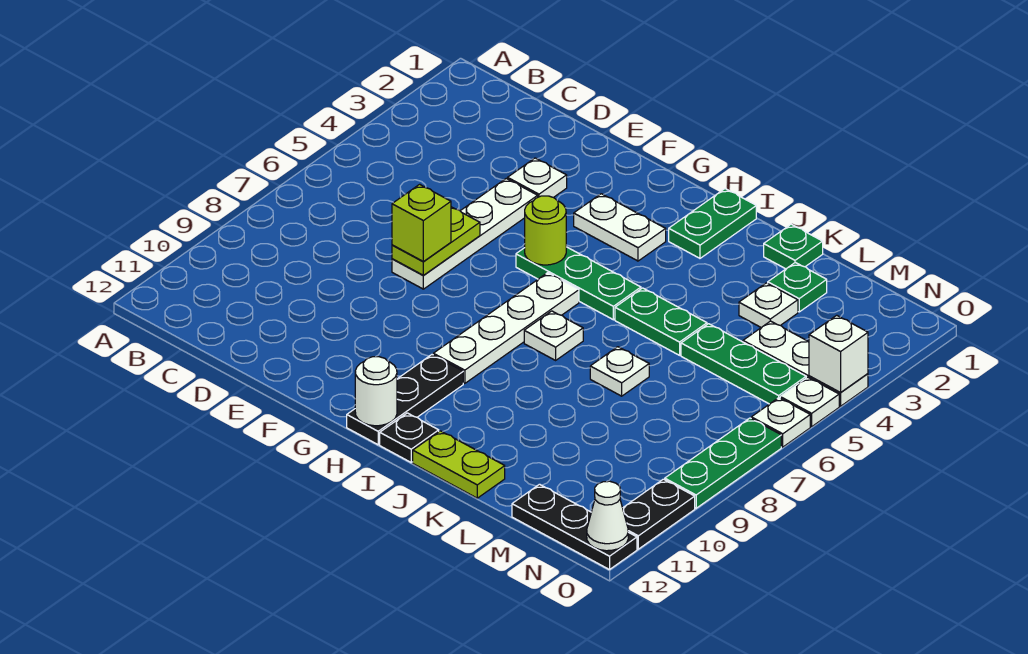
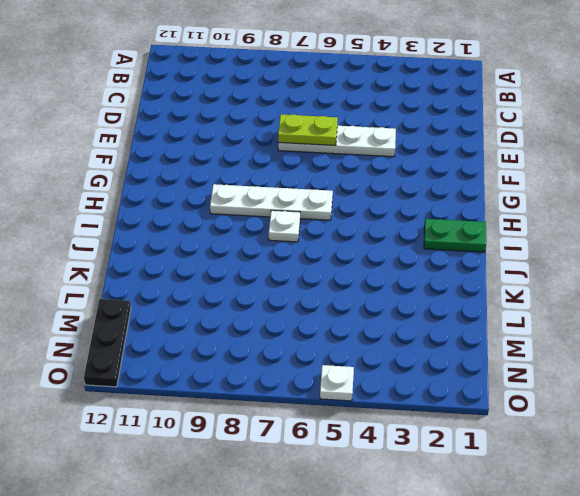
none -> white plate E3 level 1
none -> white plate G3:H3 level 1
none -> green plate G5:I5 level 1

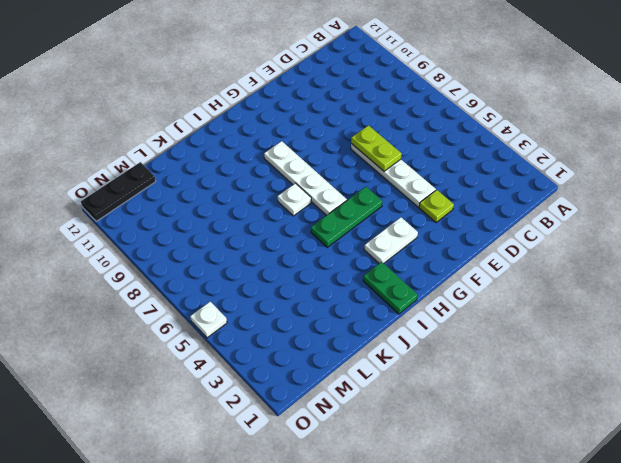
lime plate E3 level 1 -> white plate E3 level 1
none -> black plate H10:H12 level 1
none -> black plate I12 level 1
none -> green plate J5:K5 level 1

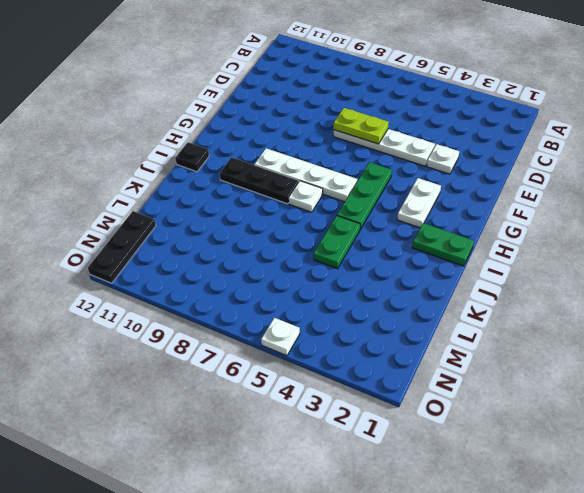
black plate I8:I10 level 1 -> black plate H10:H12 level 1
none -> lime plate J12:K12 level 1
none -> green plate K1 level 1
none -> white plate K7 level 1

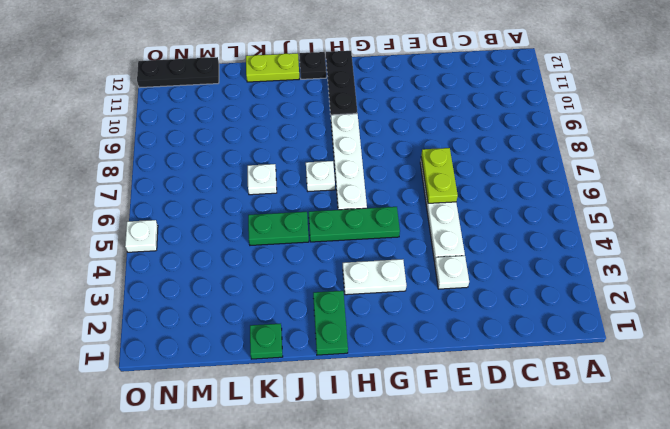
none -> green plate L2 level 1
none -> white plate L3 level 1
none -> green plate L5:N5 level 1

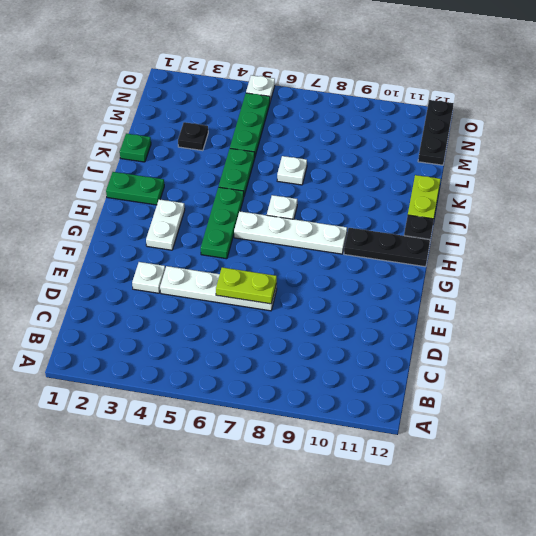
black plate L3 level 1 -> white plate L3 level 1
none -> green plate L2 level 1
none -> white plate M4:O4 level 1
none -> white plate O6 level 1

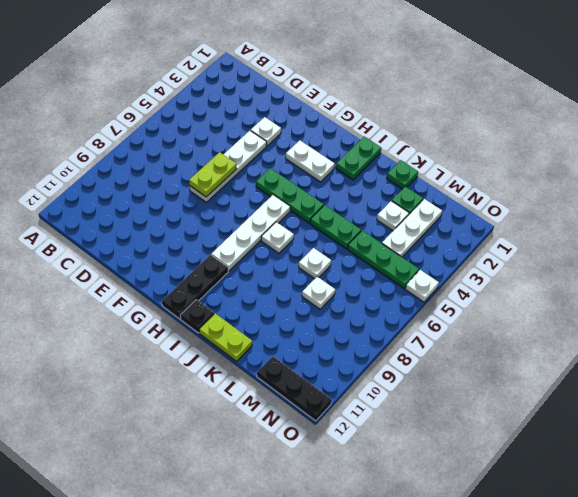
white plate L8 level 1 -> white plate O6 level 1
white plate M2:M4 level 1 -> white plate M4:O4 level 1
none -> green plate O7:O9 level 1
none -> black plate O10:O11 level 1
none -> lime round brick G5 level 2

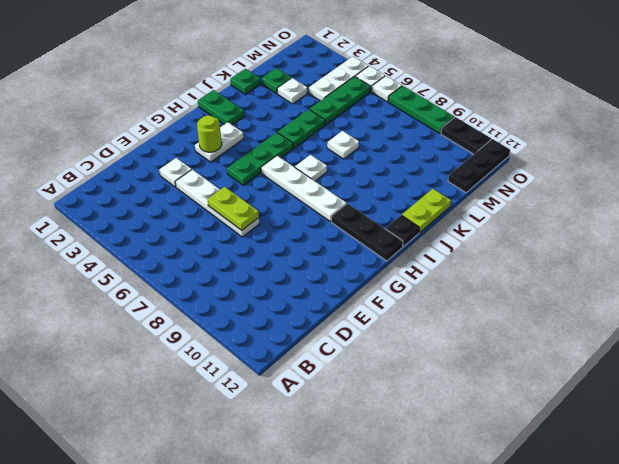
lime round brick G3 level 2 -> lime round brick G5 level 2
none -> white round brick H12 level 2
none -> white brick O4 level 2
none -> white cone O12 level 2

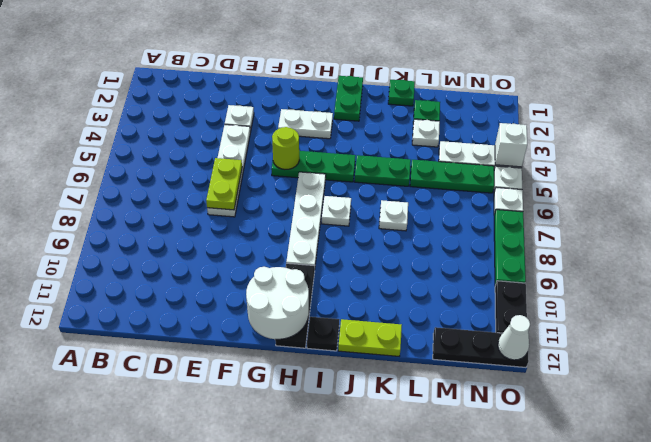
white round brick G11:H12 level 2 -> white round brick H12 level 2
none -> lime brick E7 level 3

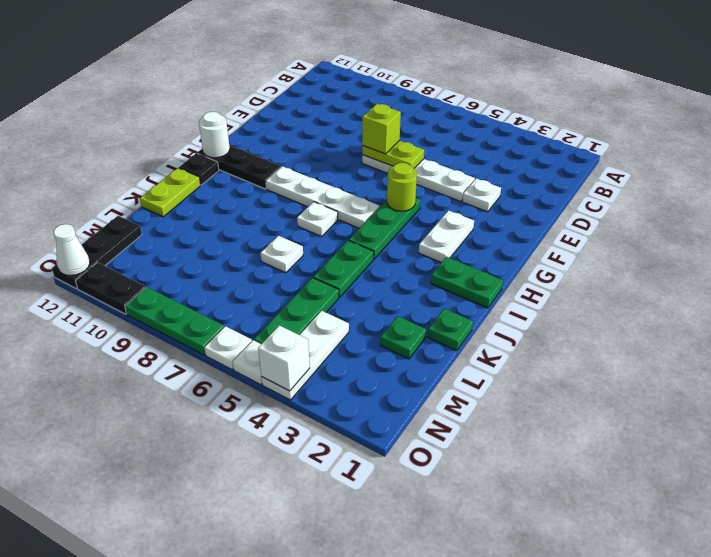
none -> white plate L3 level 1

